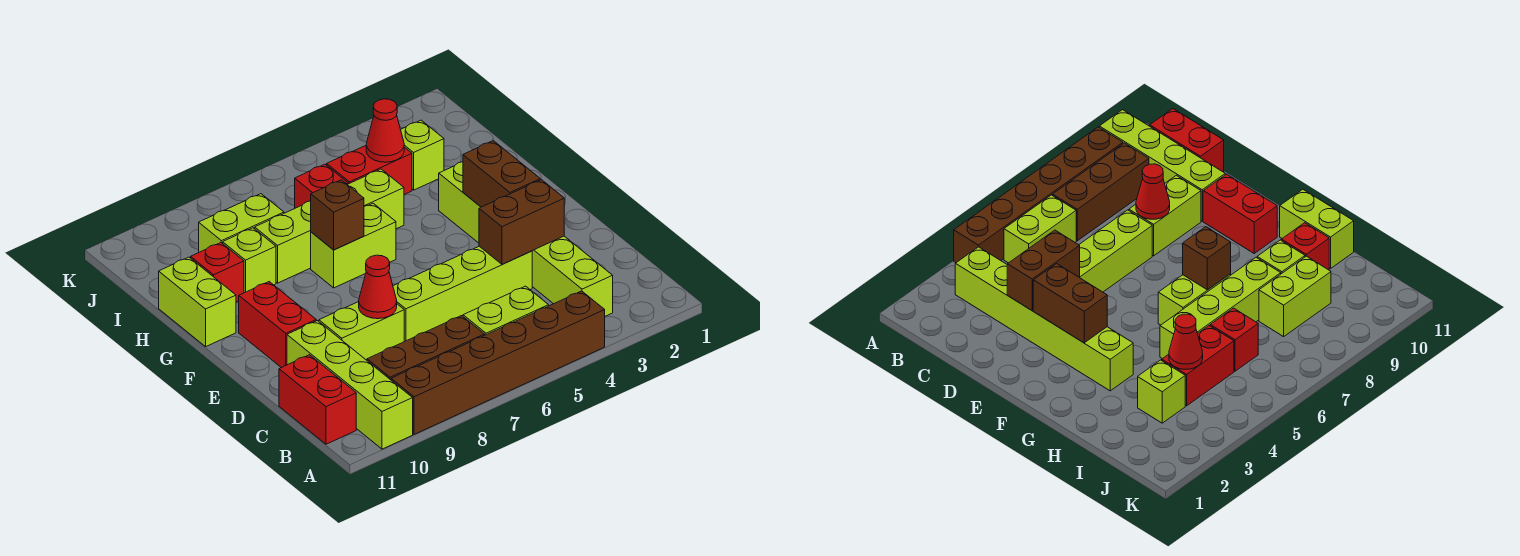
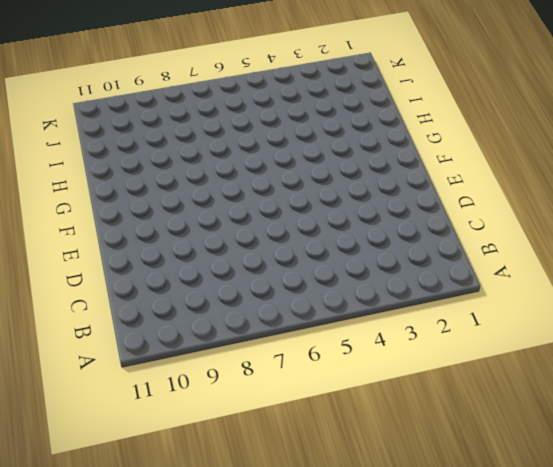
none -> brown brick A4:A9 level 1
none -> lime brick A10:D10 level 1
none -> lime brick B3:G3 level 1

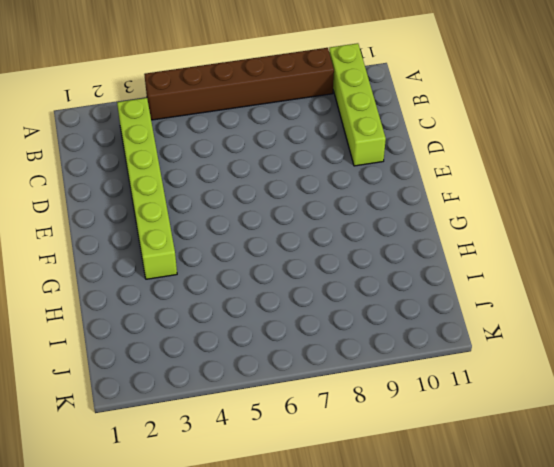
none -> lime brick B5:B6 level 1
none -> brown brick B7:B9 level 1
none -> red brick B11:C11 level 1

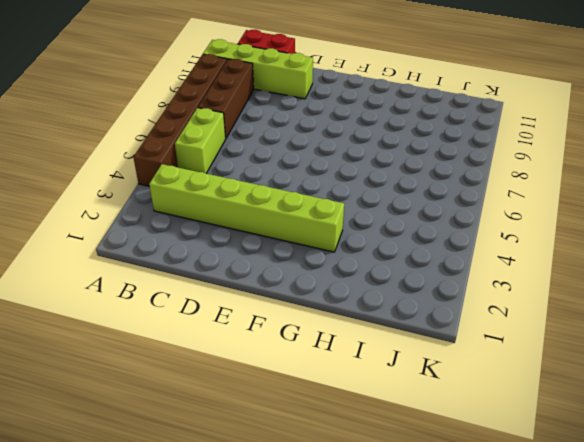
none -> lime brick D4:D7 level 1
none -> lime brick D8:D9 level 1
none -> red brick E10:F10 level 1

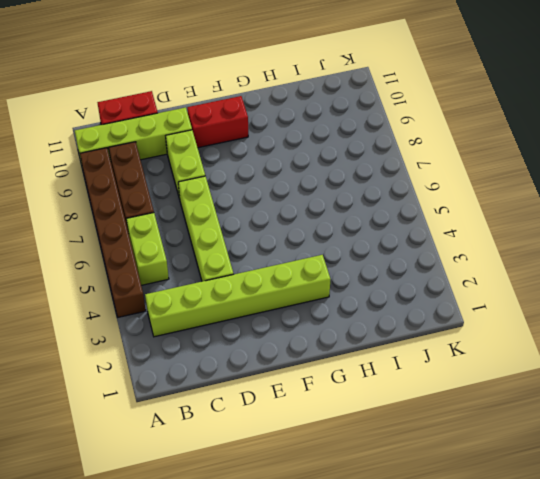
none -> lime brick G6:G7 level 1
none -> lime brick G11:H11 level 1
none -> lime brick H5:H8 level 1

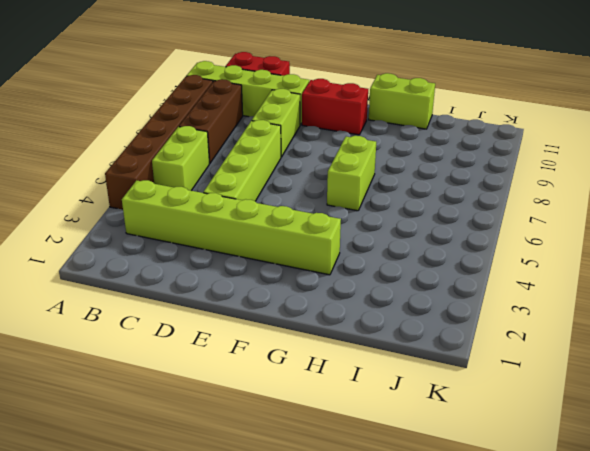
none -> lime brick H5:H8 level 1
none -> lime brick H9 level 1
none -> red brick H10 level 1

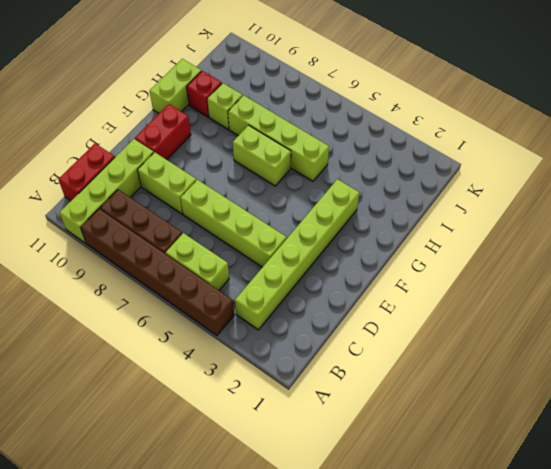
none -> lime brick I3 level 1
none -> red brick I4:I5 level 1
none -> red brick I6 level 1

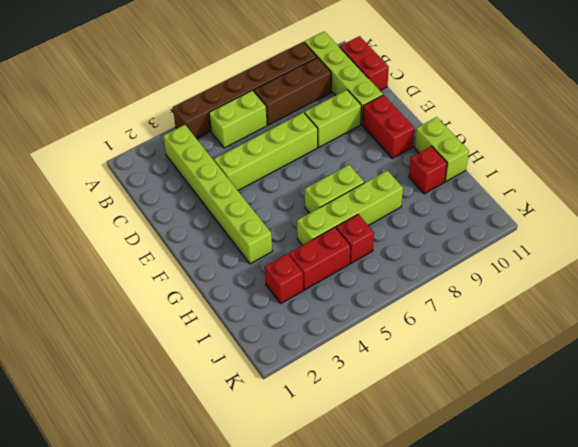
red brick I3 level 1 -> lime brick I3 level 1
none -> lime brick H9 level 1
none -> lime brick I8:I9 level 1
none -> brown brick D3:D4 level 2

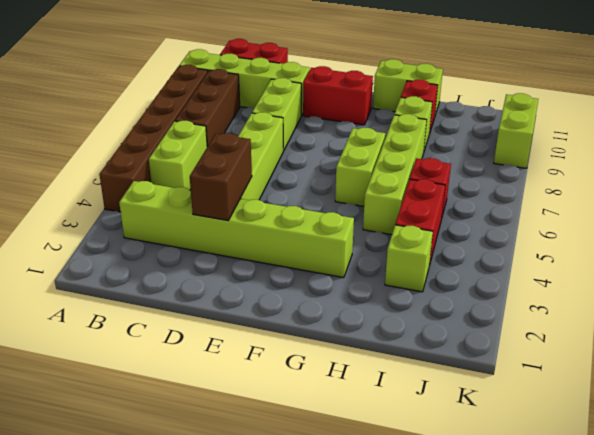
lime brick K9:K10 level 1 -> lime brick I8:I9 level 1
none -> red cone D8 level 2
none -> brown brick E3:F3 level 2
none -> brown brick G7 level 2

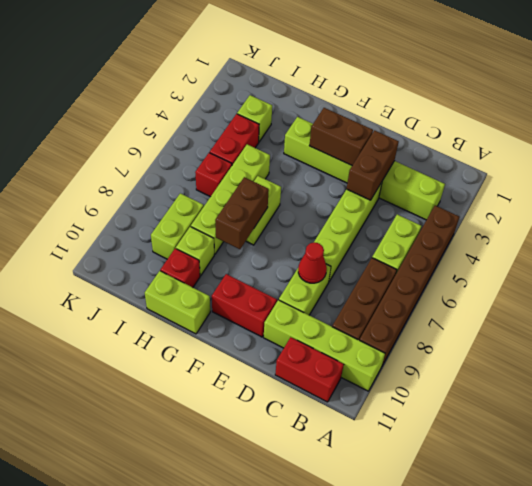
brown brick G7:G8 level 2 -> brown brick G7 level 2
none -> red cone I4 level 2

